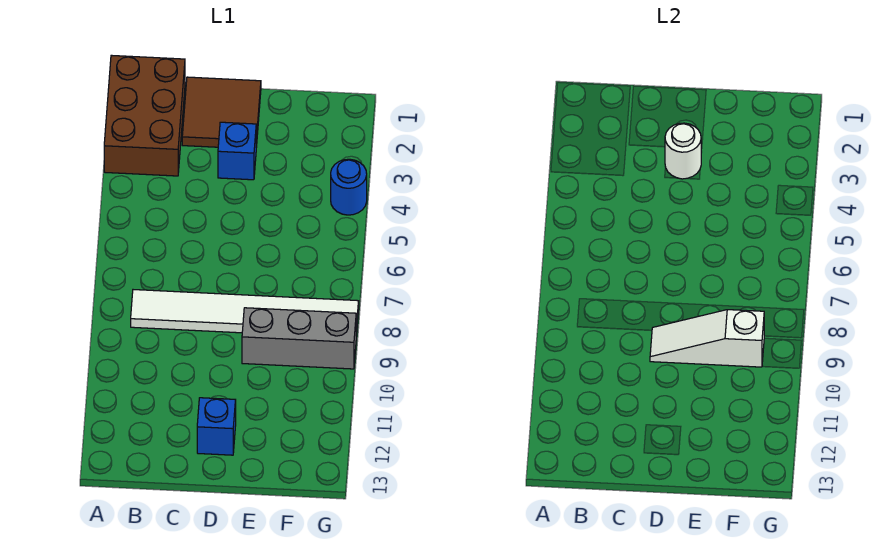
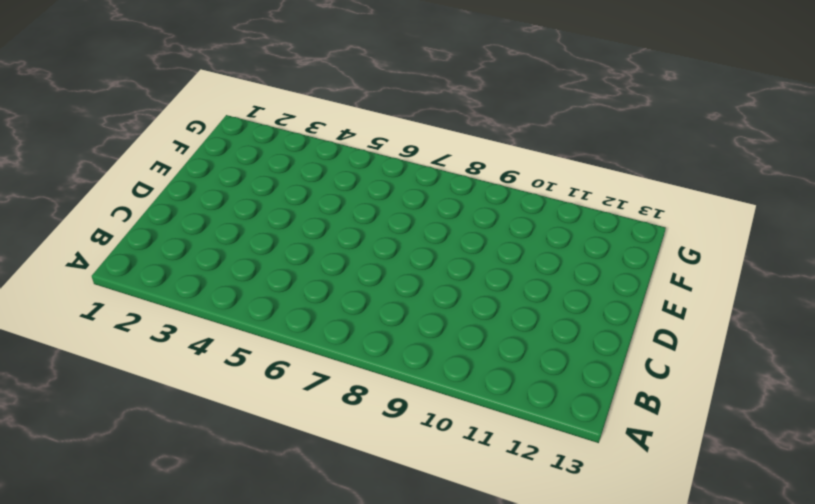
none -> brown brick A1:B3 level 1
none -> white tile B8:G8 level 1

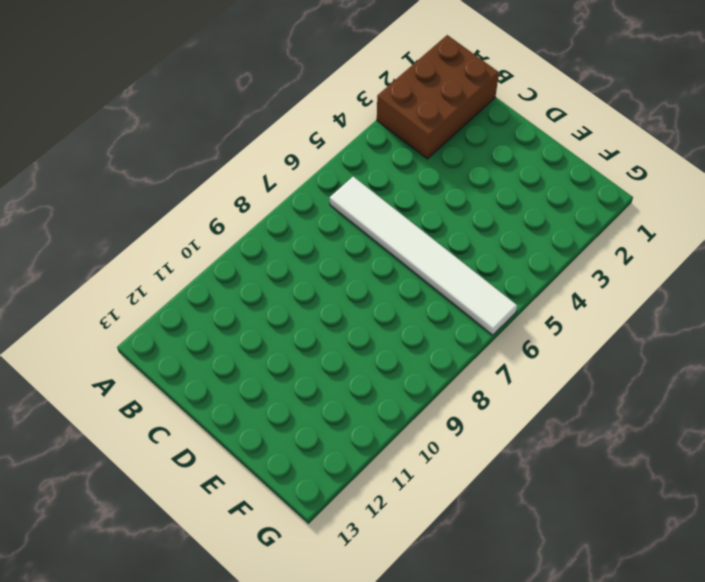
white tile B6:G6 level 1 -> white tile B8:G8 level 1
none -> brown tile C1:D2 level 1
none -> blue brick D3 level 1

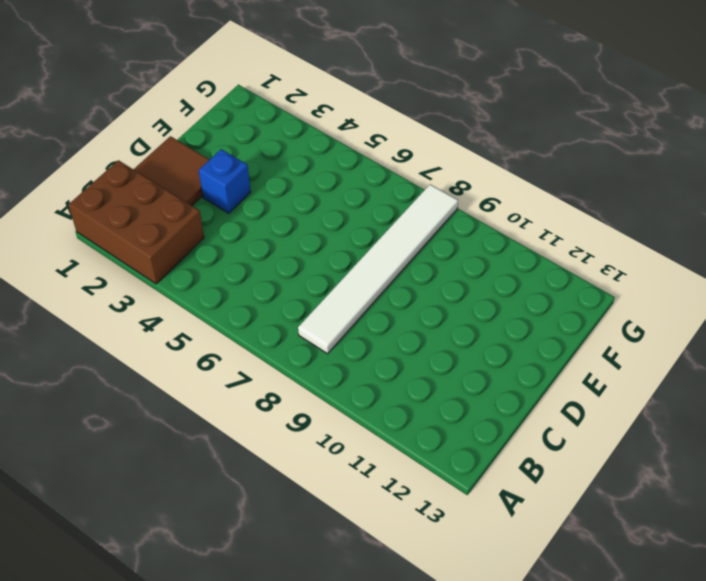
none -> blue brick D12 level 1
none -> grey brick E9:G9 level 1

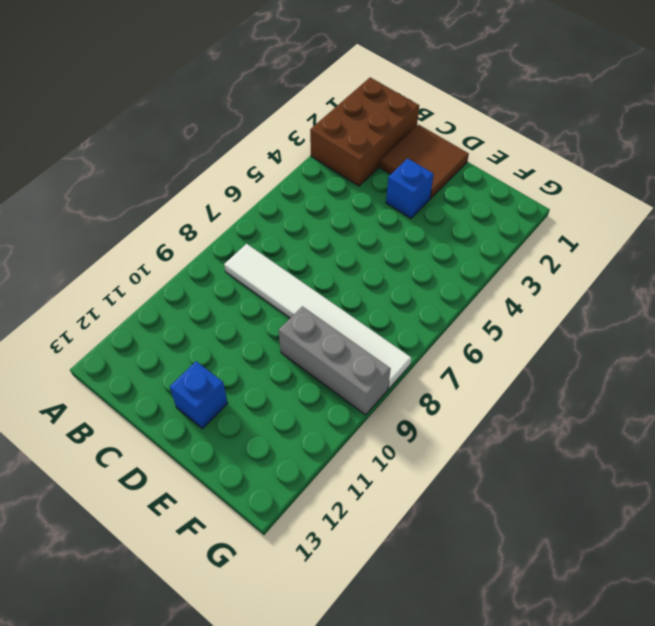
none -> blue round brick G4 level 1
none -> white round brick D3 level 2

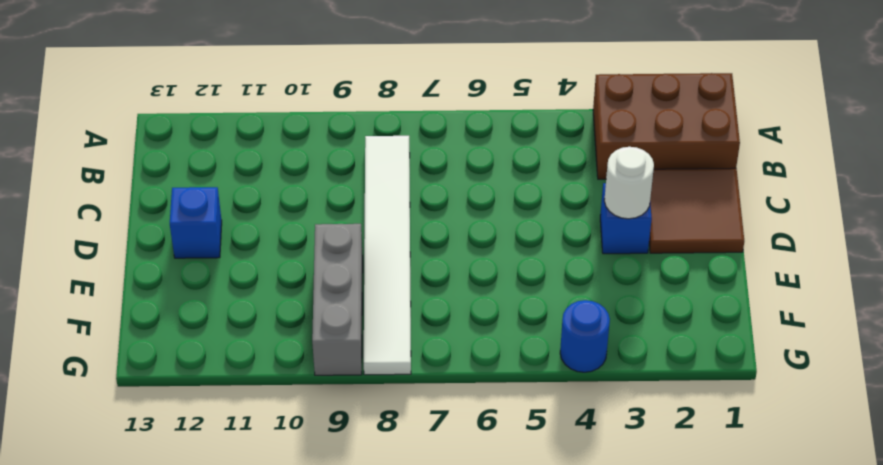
none -> white slope D9:F9 level 2 top F

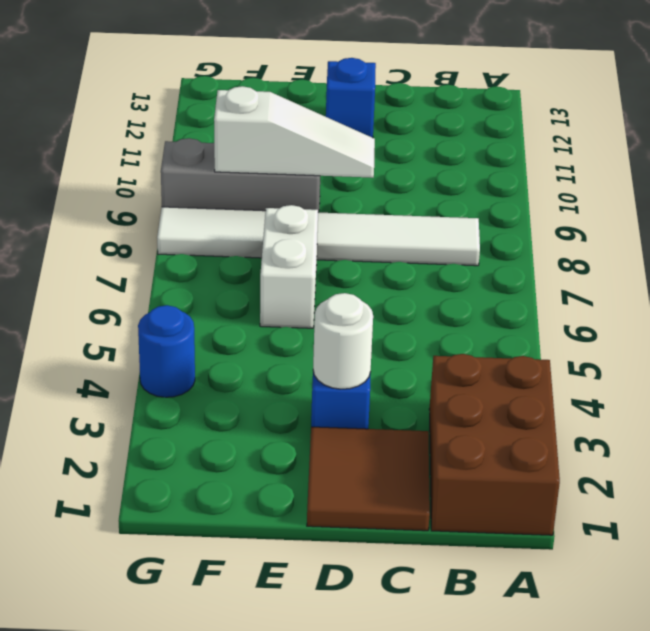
white brick E6:E7 level 1 -> none

